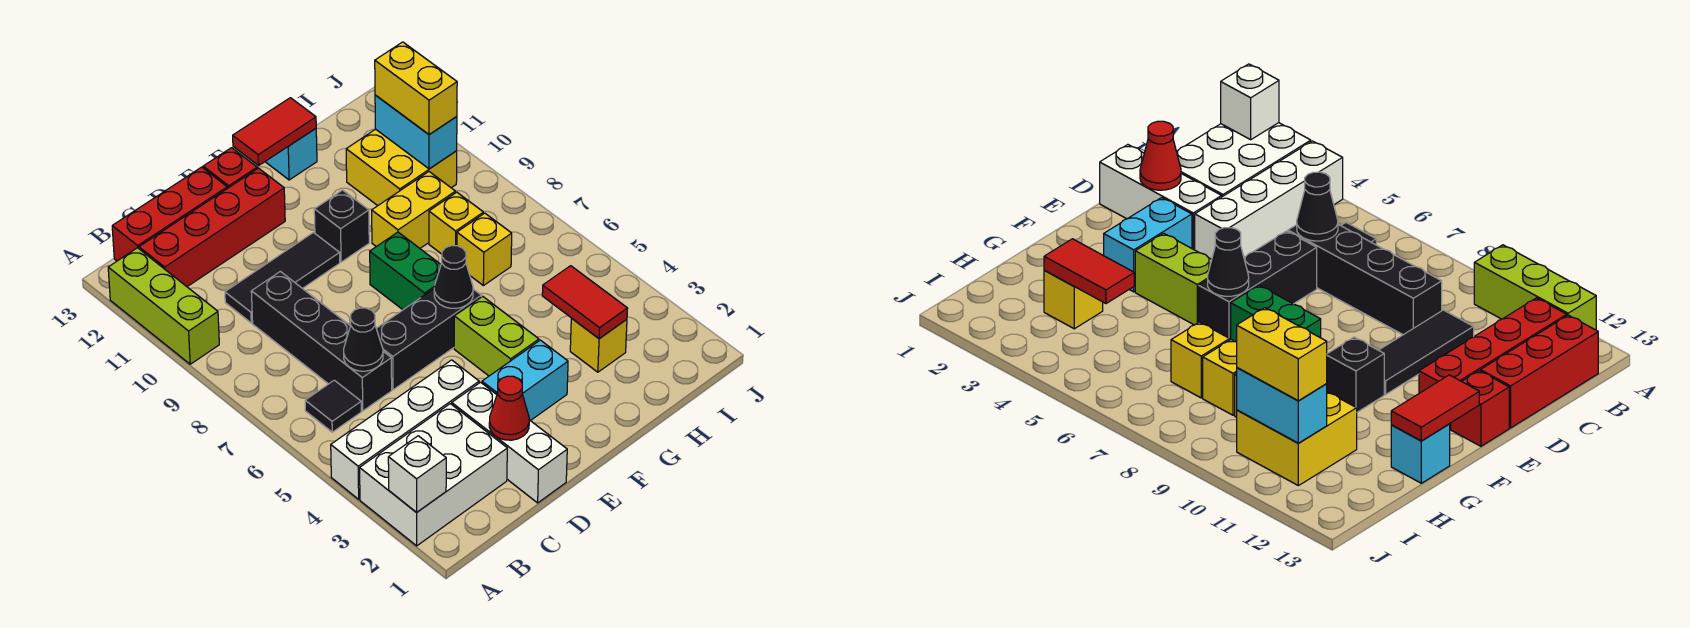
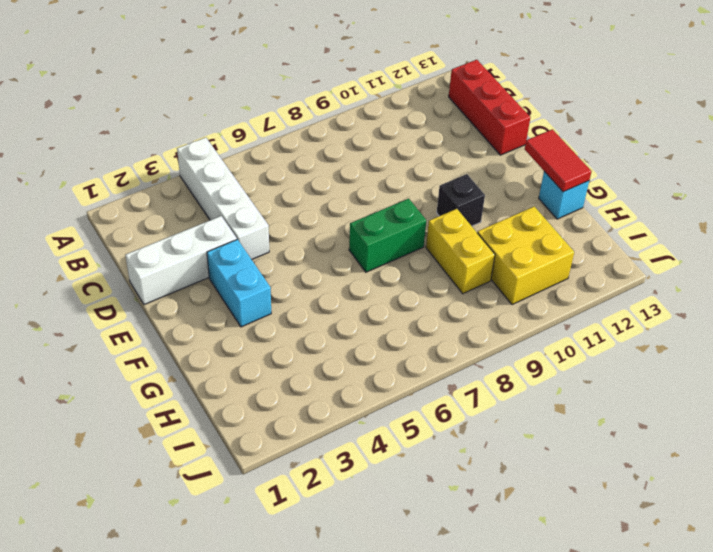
none -> white brick A2:C3 level 1
none -> lime brick A10:A12 level 1
none -> black tile B6 level 1

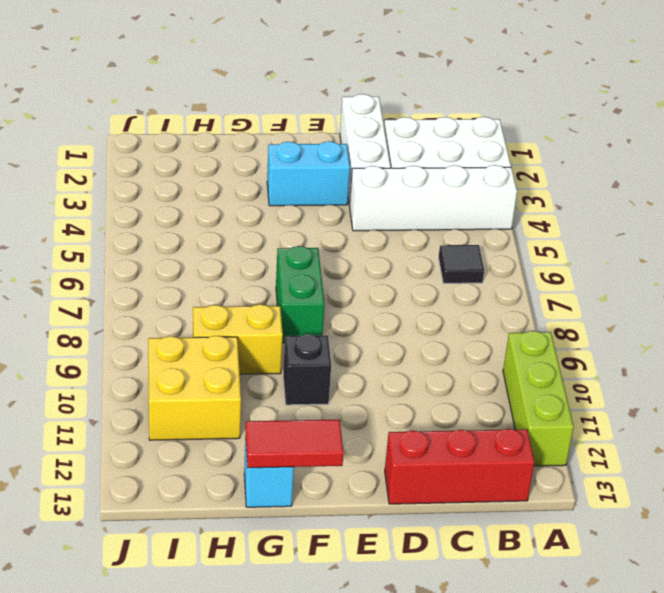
none -> red brick B12:E12 level 1
none -> black brick C6:C9 level 1
none -> black tile C10:E10 level 1

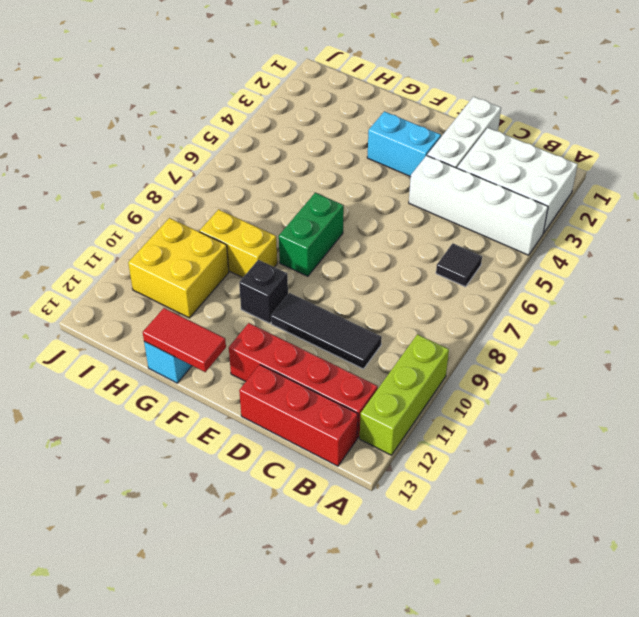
none -> black brick C6:C9 level 1
none -> black brick D6:F6 level 1
none -> red brick E13 level 1

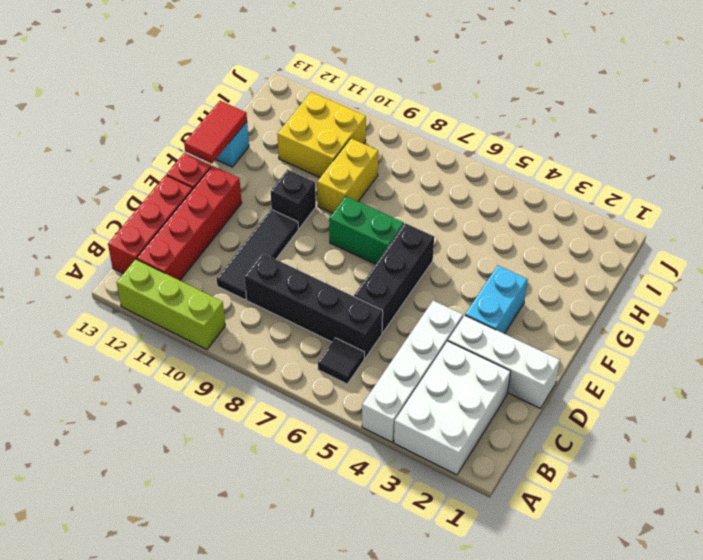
none -> lime brick F4:F5 level 1
none -> yellow brick H3 level 1
none -> yellow brick H7 level 1

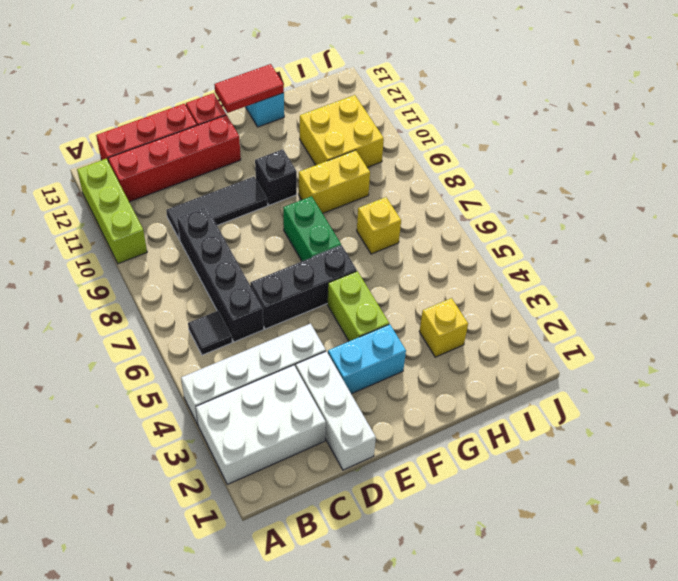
none -> yellow brick H8 level 1
none -> white brick A2 level 2
none -> black cone C6 level 2

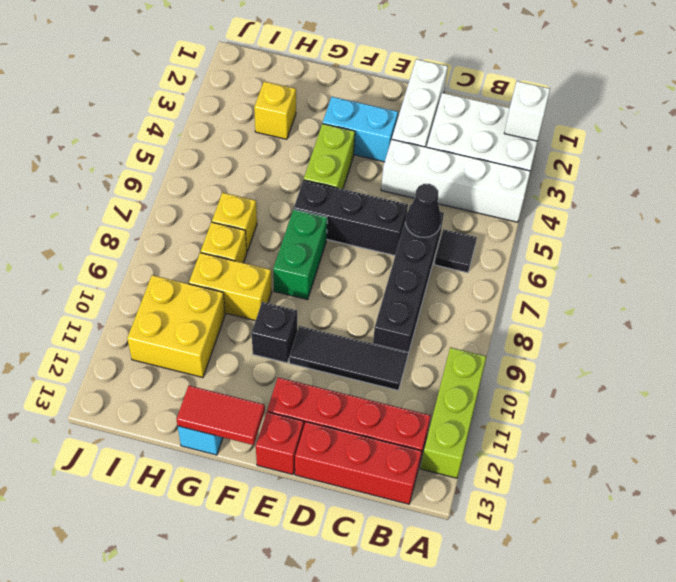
none -> red cone D2 level 2
none -> black cone F6 level 2
none -> red tile H3:H4 level 2

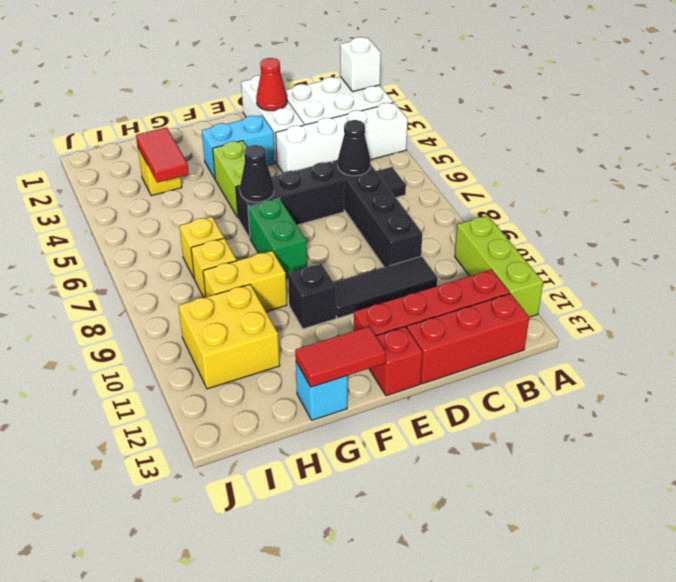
none -> cyan brick I10:I11 level 2
none -> yellow brick I10:I11 level 3

